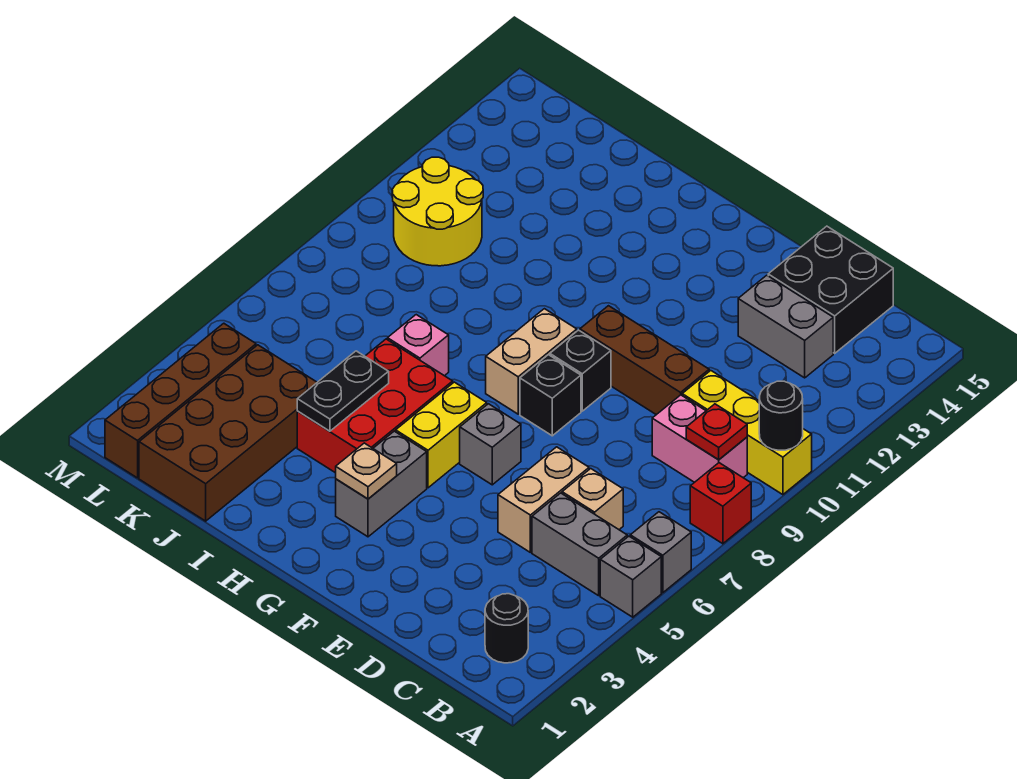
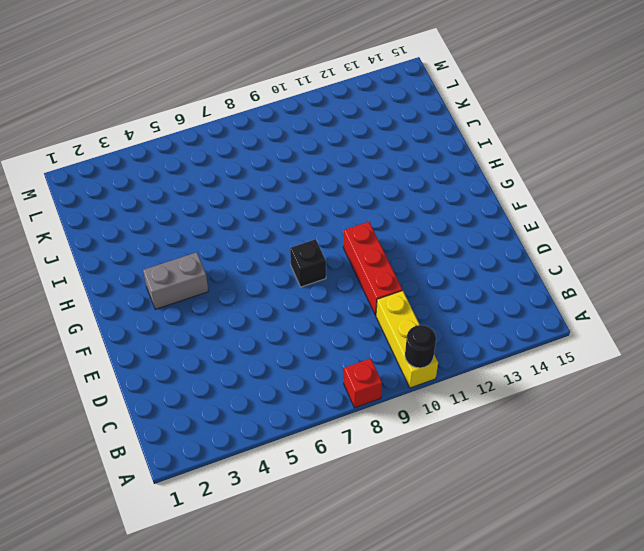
red brick D10:F10 level 1 -> brown brick D10:F10 level 1
none -> grey brick A5 level 1
none -> grey brick A6 level 1
none -> black round brick B2 level 1

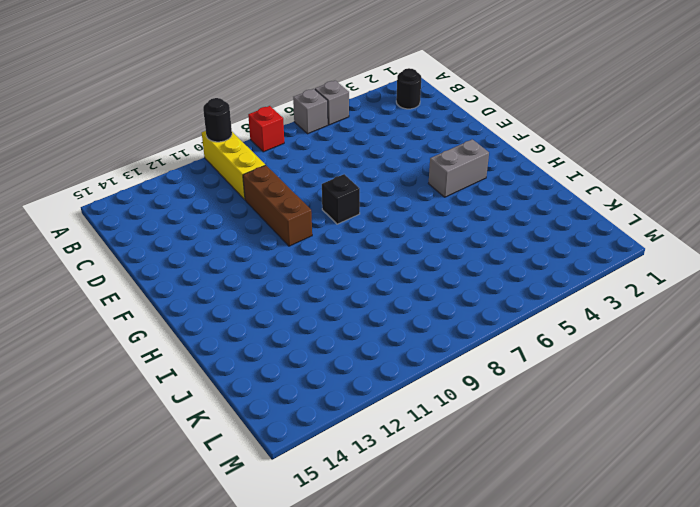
none -> grey brick B5:C5 level 1
none -> pink brick B9:C9 level 1
none -> tan brick C6 level 1

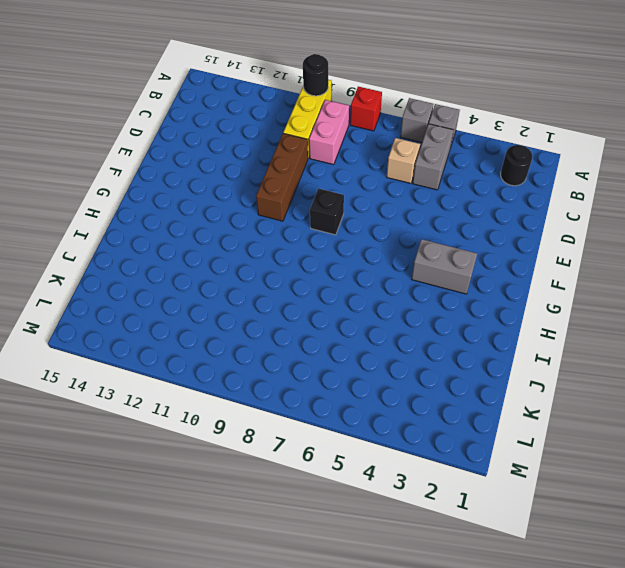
none -> grey brick C13:D13 level 1
none -> black brick C14:D15 level 1
none -> tan brick D5:D6 level 1

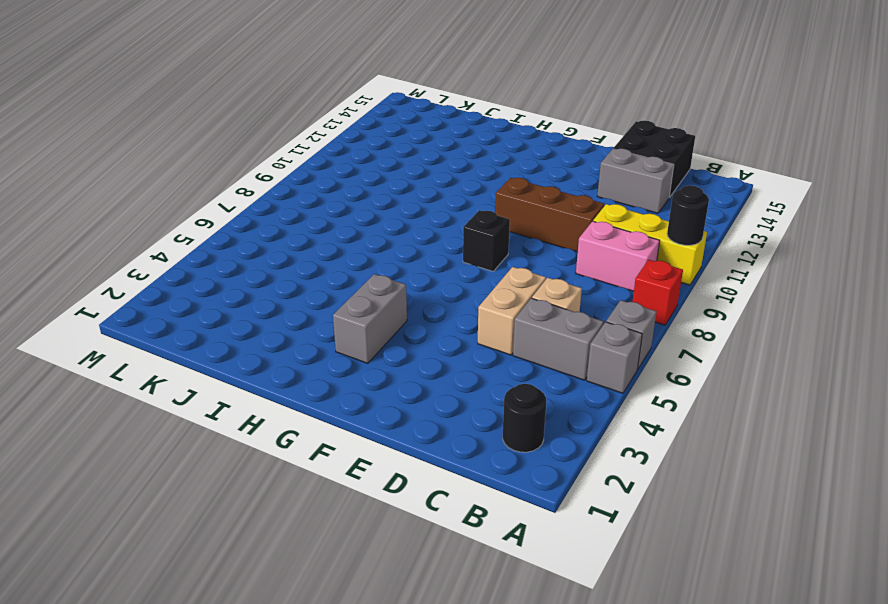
none -> grey brick F6 level 1
none -> black brick F9 level 1
none -> yellow brick G5:G6 level 1

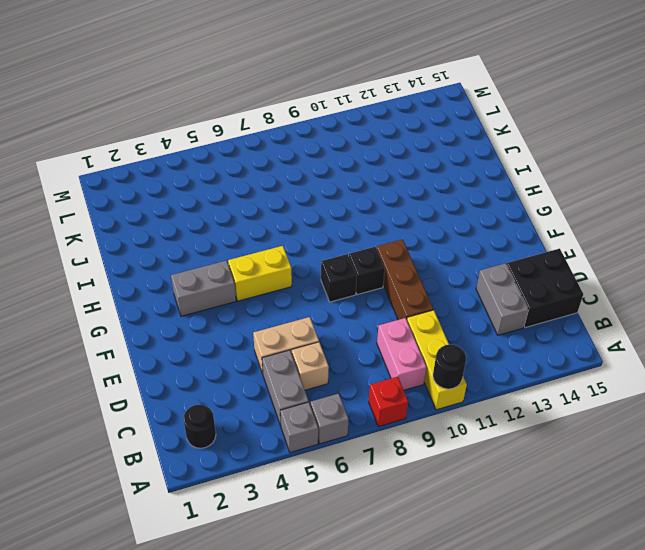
none -> grey brick F6 level 1
none -> tan brick G8:G9 level 1
none -> red brick H4:I6 level 1

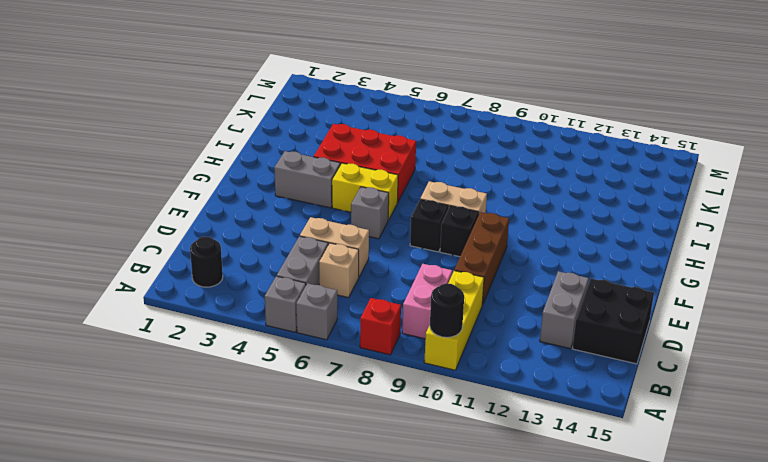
none -> pink brick I7 level 1
none -> brown brick J1:K4 level 1
none -> yellow round brick K10:L11 level 1

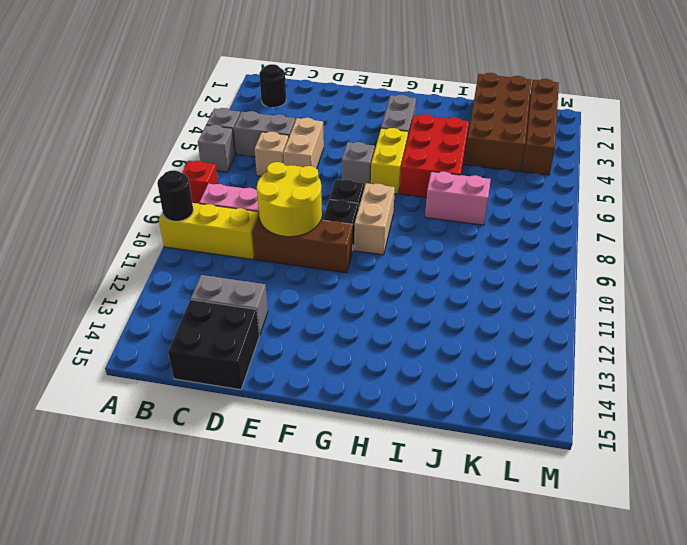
yellow round brick D9:E10 level 2 -> yellow round brick K10:L11 level 1
pink brick I7:J7 level 1 -> pink brick I7 level 1
none -> red plate B9 level 2
none -> tan plate G3 level 2
none -> black plate I4:I5 level 2

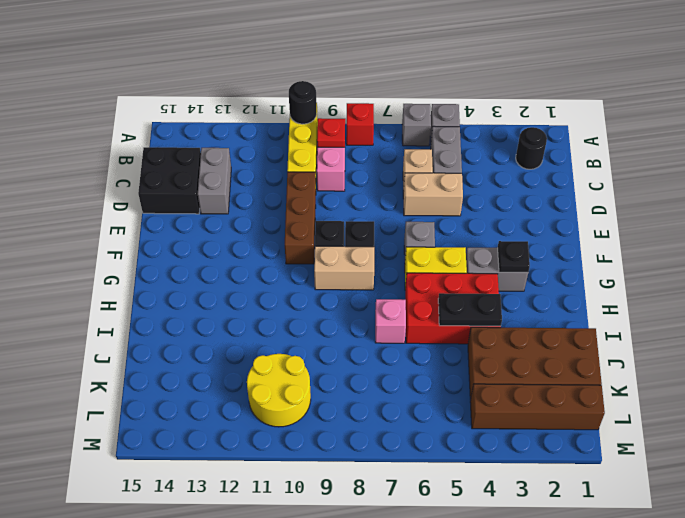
black plate G3 level 2 -> tan plate G3 level 2

